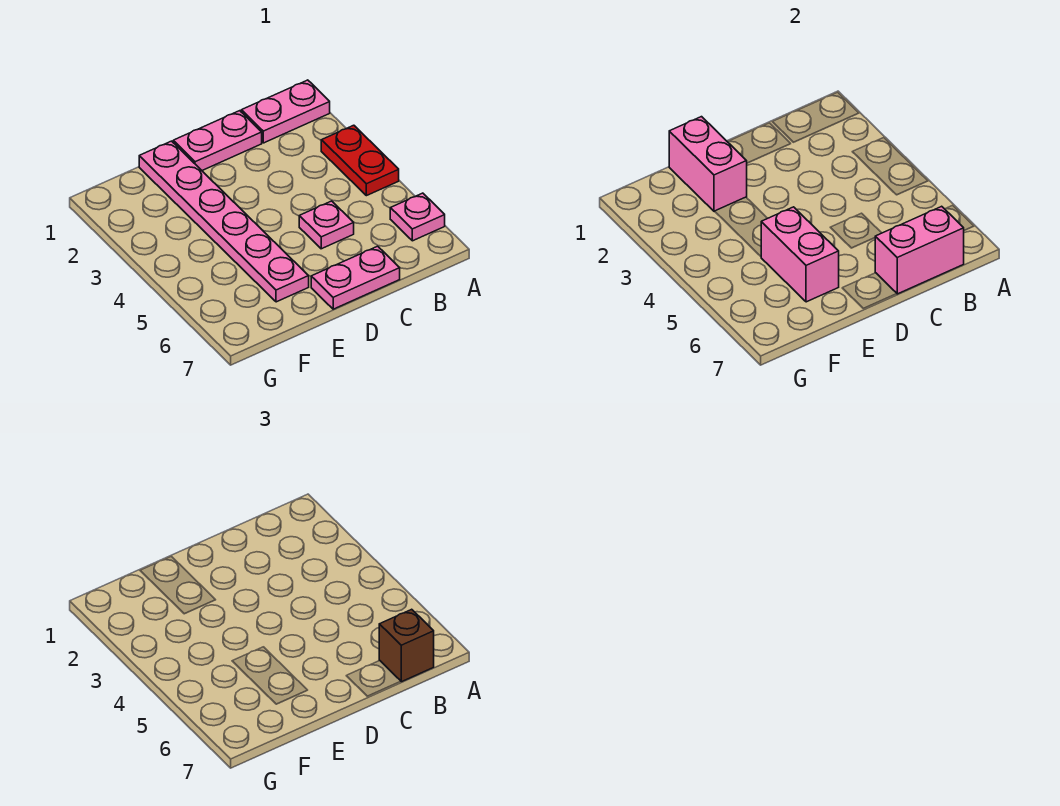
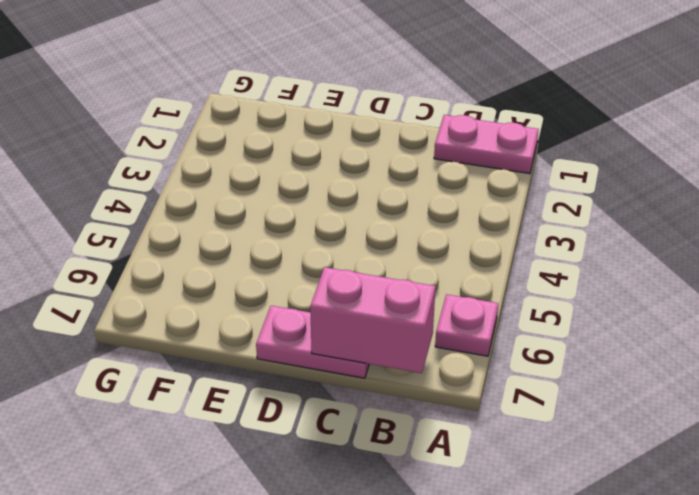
none -> red plate A3:A4 level 1
none -> pink plate C1:D1 level 1

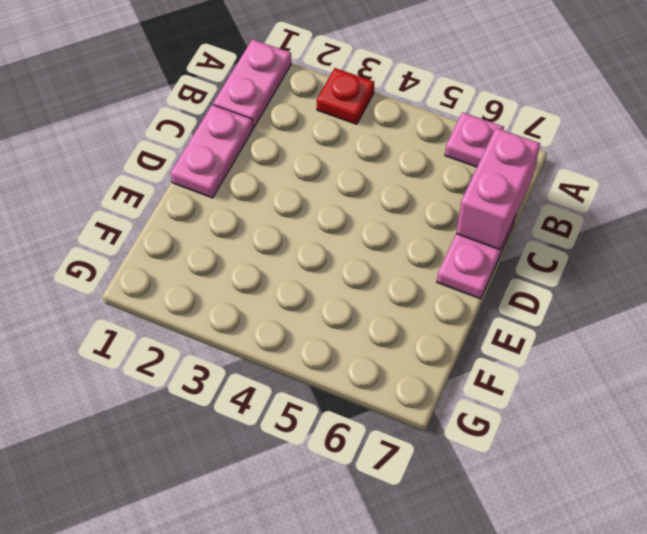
red plate A3 level 1 -> red plate A3:A4 level 1
none -> pink plate C5 level 1
none -> pink plate E1:E6 level 1

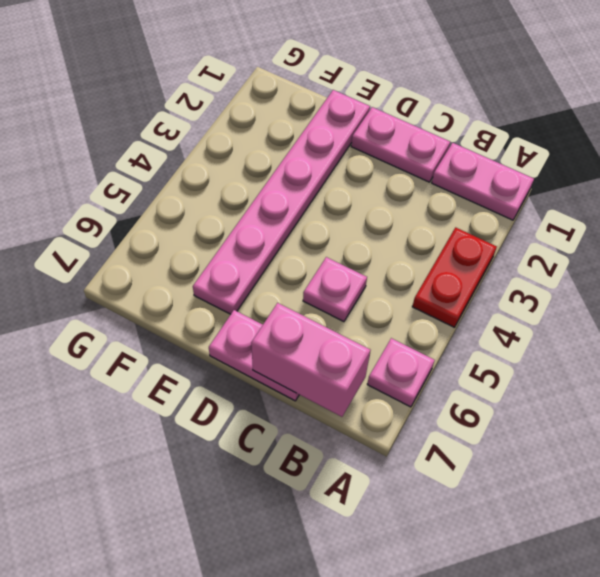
none -> pink brick E1:E2 level 2
none -> pink brick E5:E6 level 2

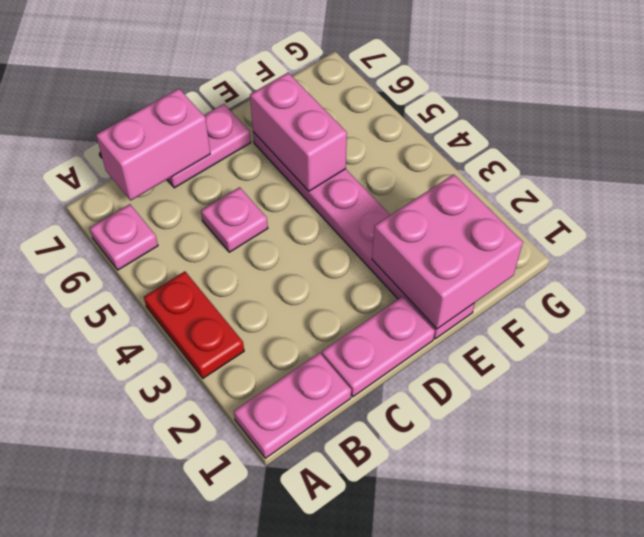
pink brick E1:F2 level 2 -> pink brick E1:E2 level 2
none -> brown brick B7 level 3

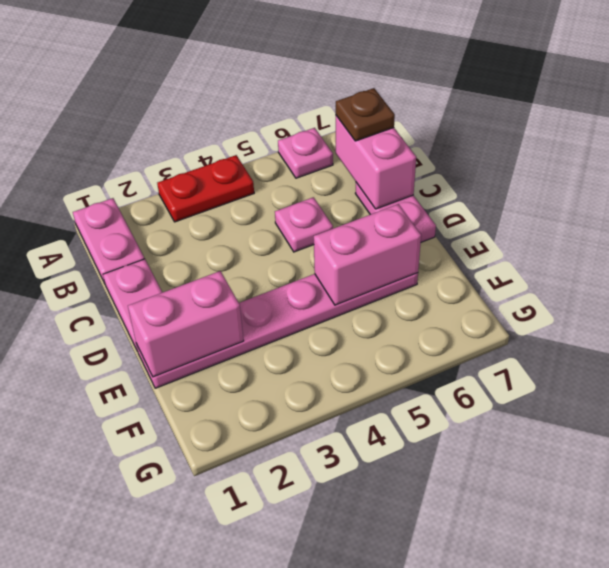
brown plate B7 level 3 -> brown brick B7 level 3

